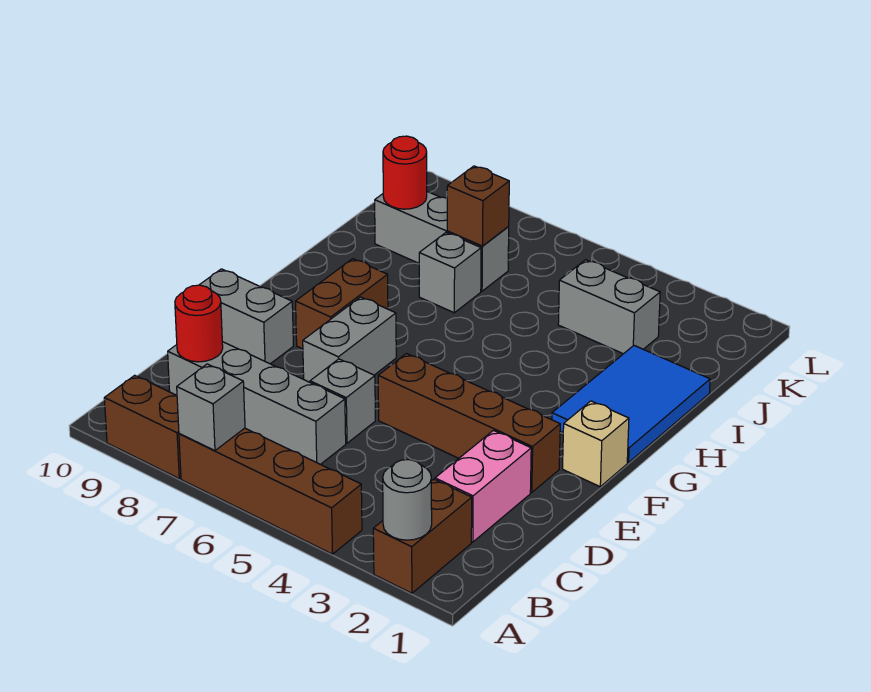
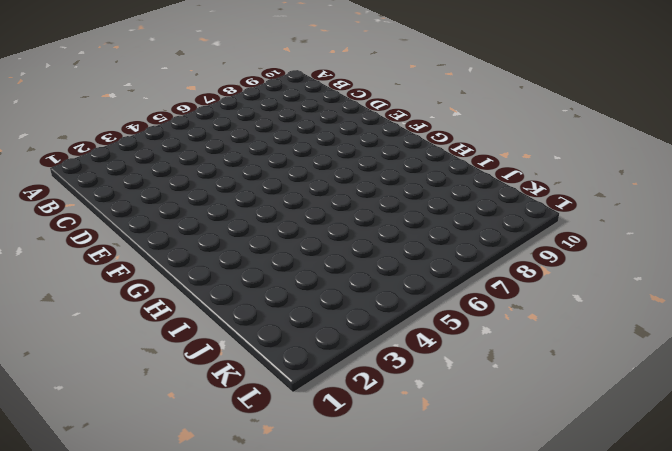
none -> brown brick A2:B2 level 1
none -> brown brick A4:A7 level 1
none -> brown brick A8:A9 level 1

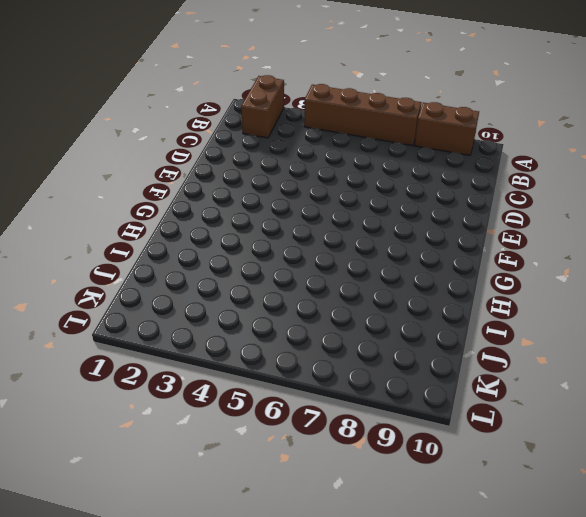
none -> pink brick C2:D2 level 1
none -> grey brick C6:C9 level 1
none -> grey brick D6 level 1

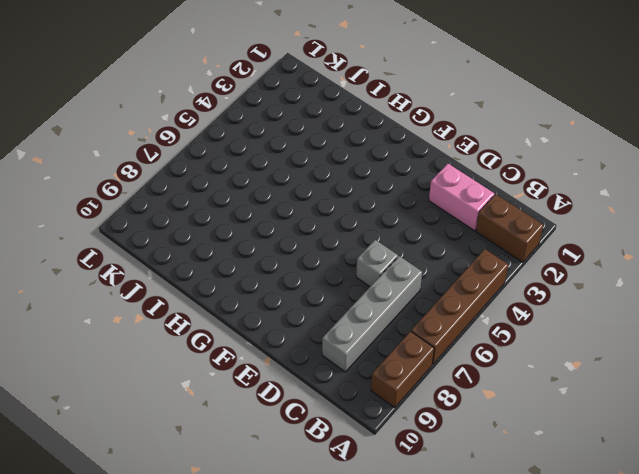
none -> brown brick E2:E5 level 1
none -> grey brick E7:F7 level 1
none -> grey brick E9:E10 level 1

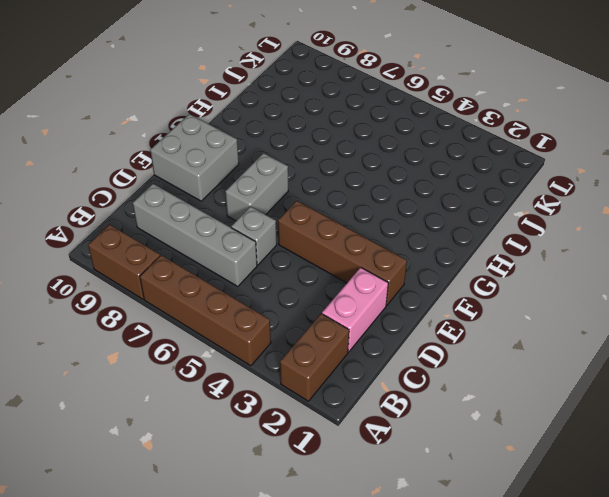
grey brick E9:F10 level 1 -> grey brick E9:E10 level 1
none -> tan brick F1 level 1
none -> brown brick F8:G8 level 1
none -> blue tile G1:I2 level 1

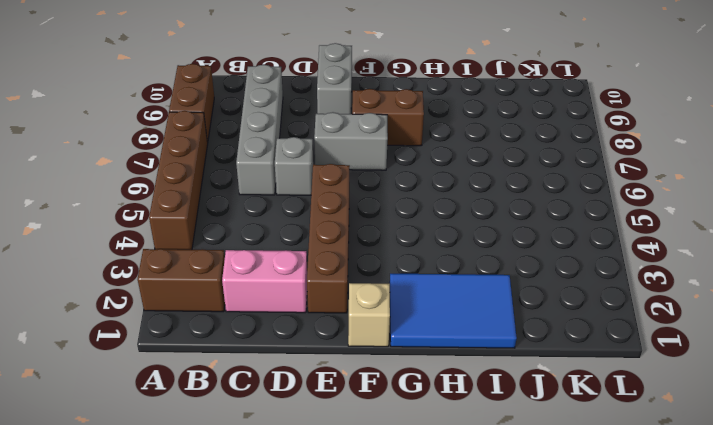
none -> grey brick I7 level 1
none -> grey brick J3:J4 level 1
none -> grey brick J7:J9 level 1

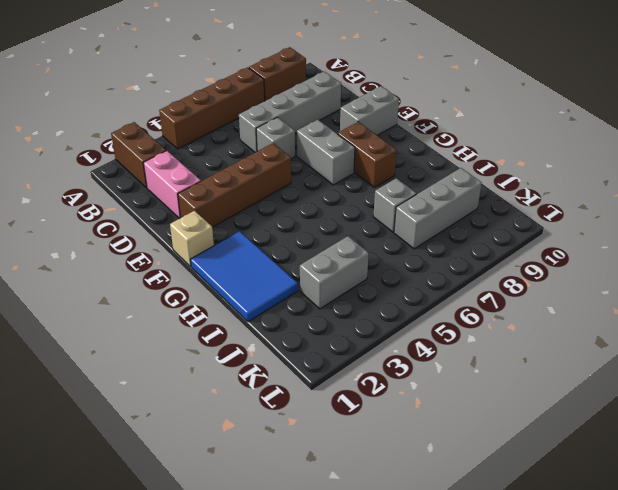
none -> grey round brick A2 level 2
none -> grey brick A7 level 2
none -> red round brick C9 level 2

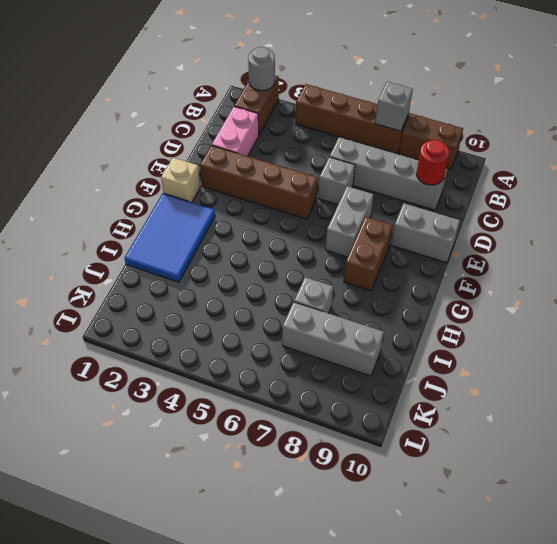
none -> grey brick J3:J4 level 1
none -> brown brick J7 level 2
none -> red round brick J9 level 2

